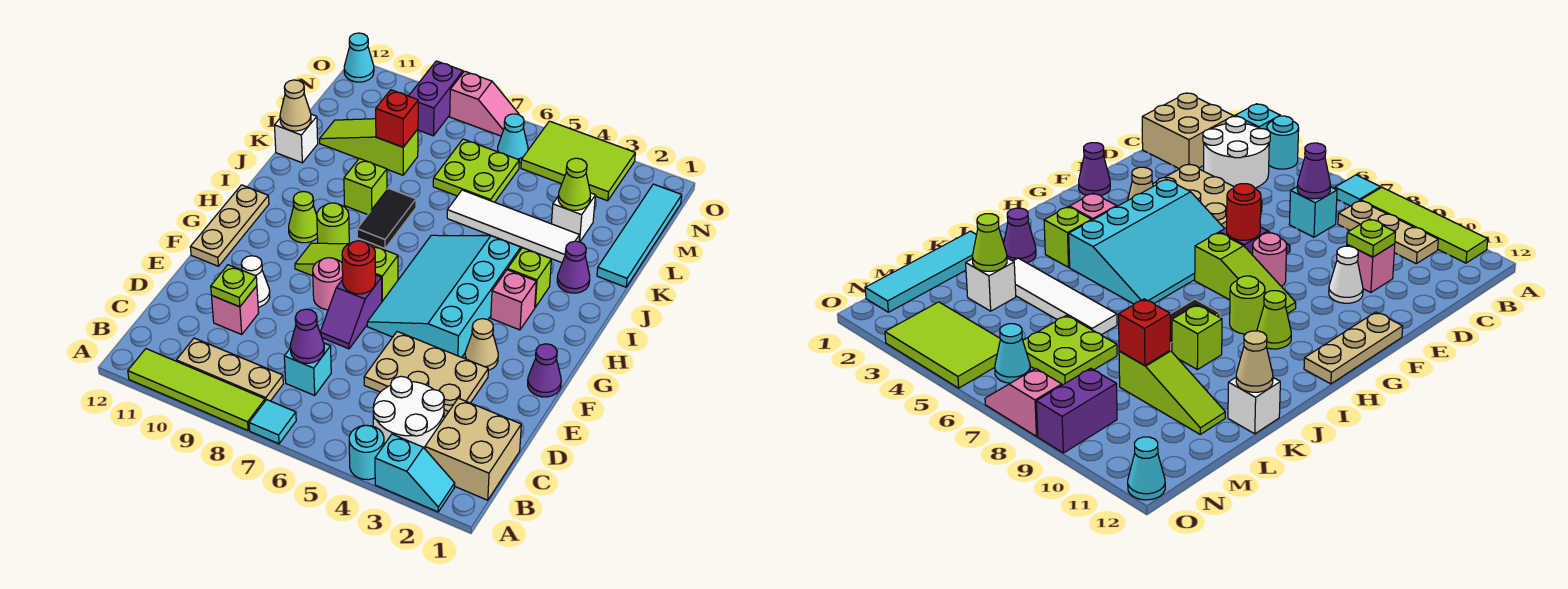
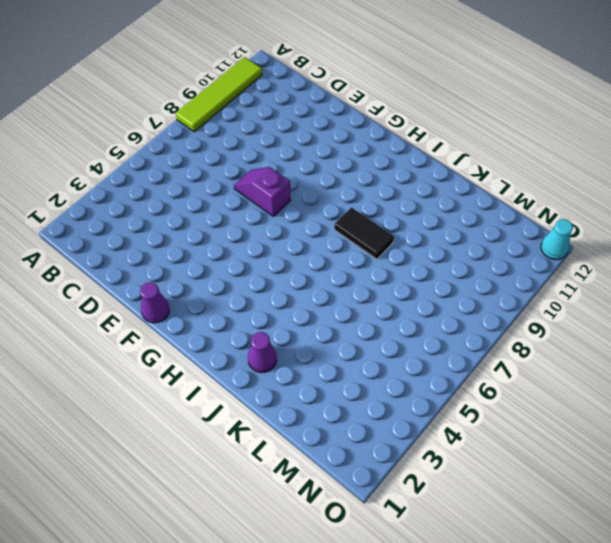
none -> cyan slope A2:A3 level 1 top 3
none -> cyan round brick A4 level 1
none -> cyan tile A7 level 1
none -> tan brick B1:C2 level 1

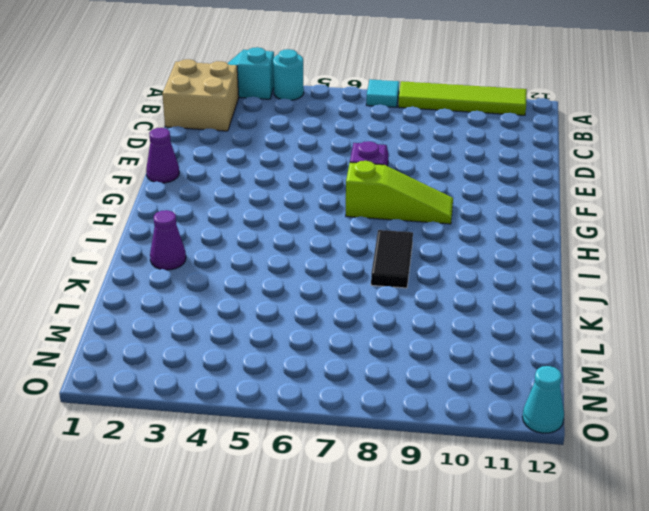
none -> white round brick B3:C4 level 1
none -> tan plate B8:B10 level 1
none -> cyan brick C7 level 1
none -> tan plate D3:E5 level 1

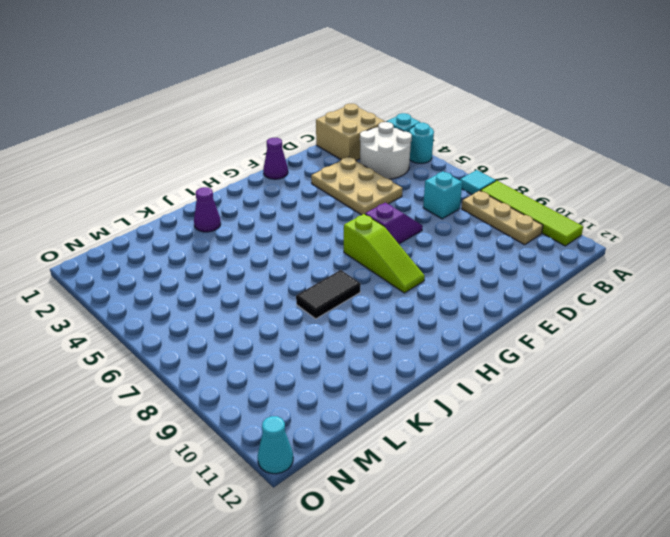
none -> pink brick D10 level 1
none -> white cone E10 level 1
none -> tan cone F3 level 1
none -> cyan slope F4:I6 level 1 top 4

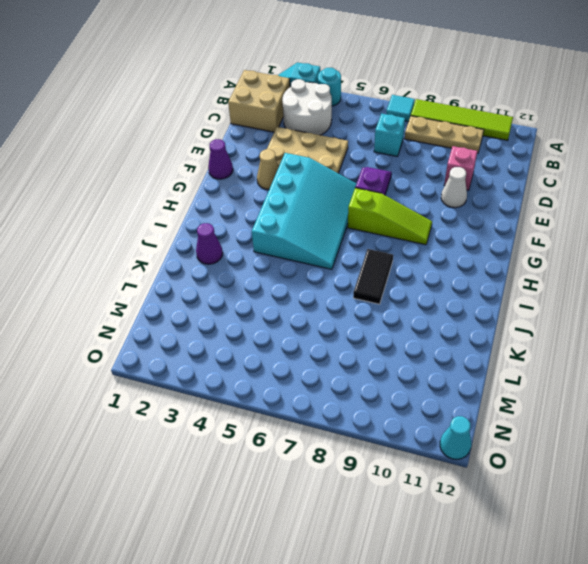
none -> pink round brick F8 level 1
none -> tan plate F12:H12 level 1
none -> pink brick H3 level 1
none -> lime round brick H9 level 1

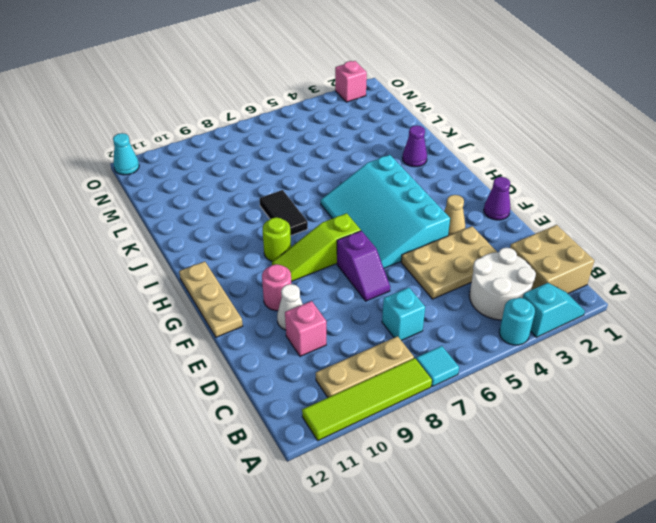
pink round brick F10 level 1 -> pink round brick F8 level 1
pink brick O2 level 1 -> pink brick H3 level 1
none -> lime cone H10 level 1
none -> lime brick I3 level 1
none -> lime brick J9 level 1
none -> cyan tile K1:N1 level 1

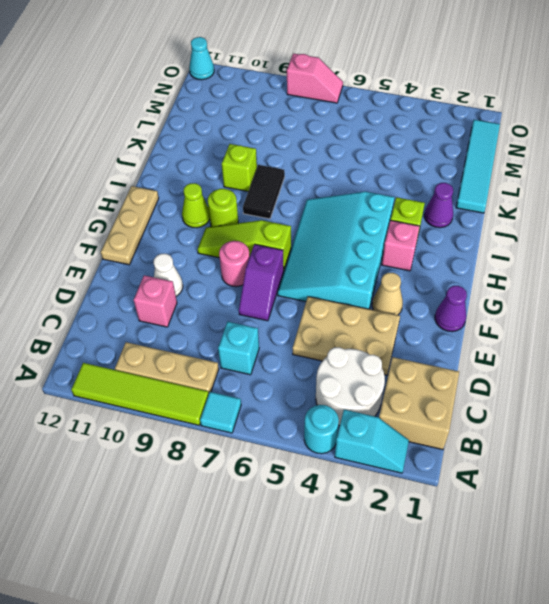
none -> white tile K3:K6 level 1
none -> white brick K12 level 1
none -> white brick L3 level 1
none -> lime plate L6:M7 level 1

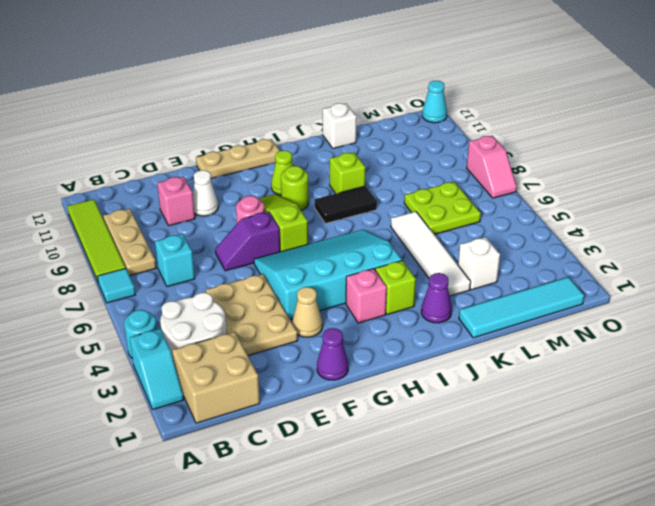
none -> lime slope L9:L11 level 1 top 9
none -> lime tile N3:O5 level 1
none -> cyan cone N6 level 1
none -> purple brick N9:O9 level 1

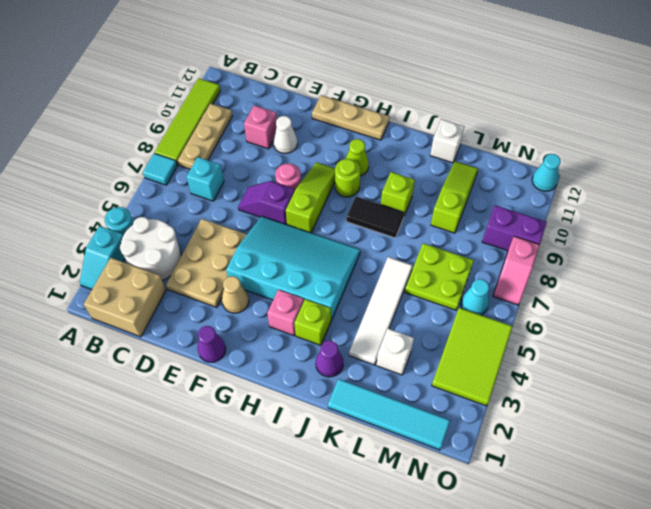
none -> purple cone C7 level 2
none -> lime plate D10 level 2
none -> red round brick F7 level 2
none -> tan cone K12 level 2

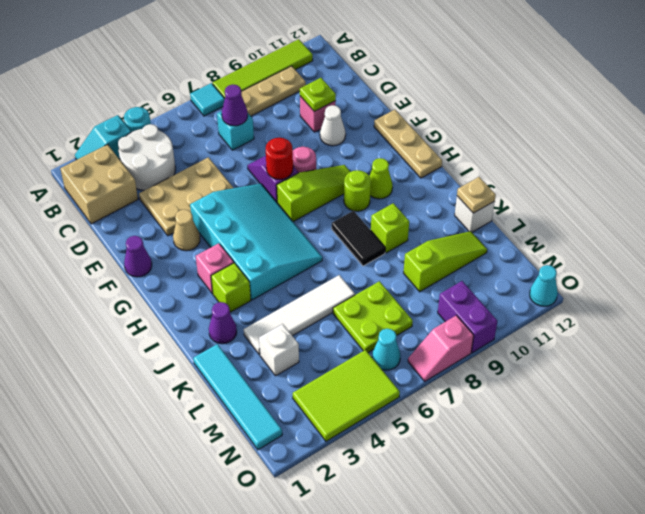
tan plate K12 level 2 -> tan cone K12 level 2
none -> lime cone L3 level 2
none -> red brick L9 level 2

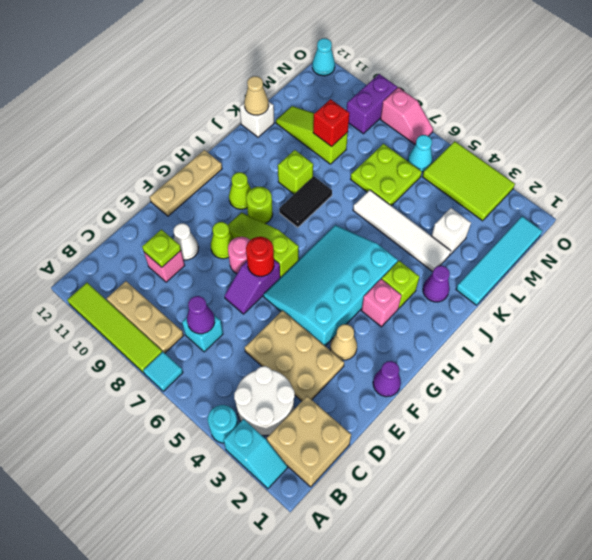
lime cone F9 level 1 -> lime cone L3 level 2

